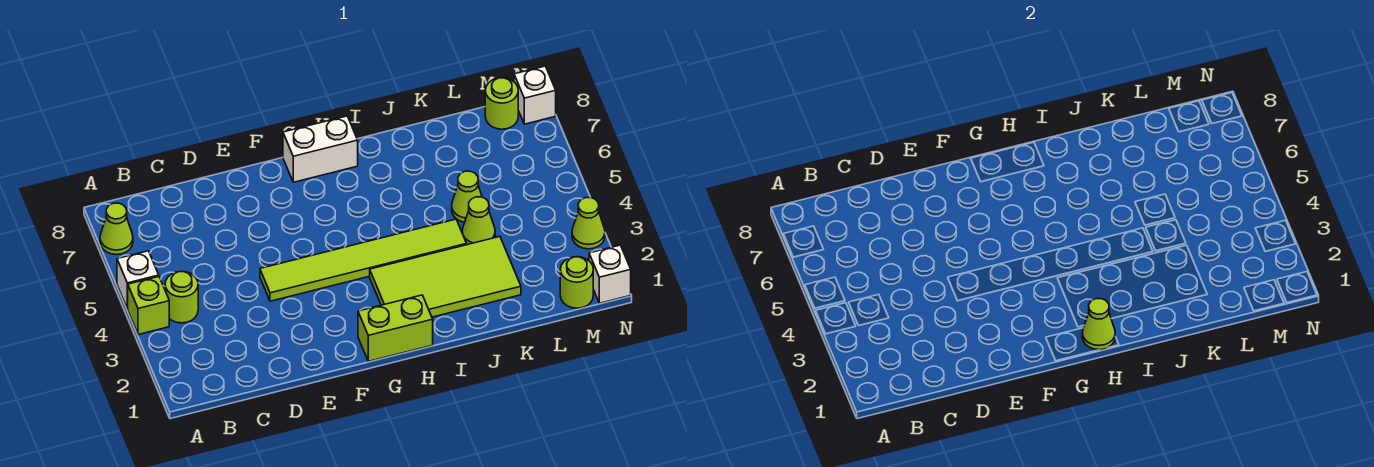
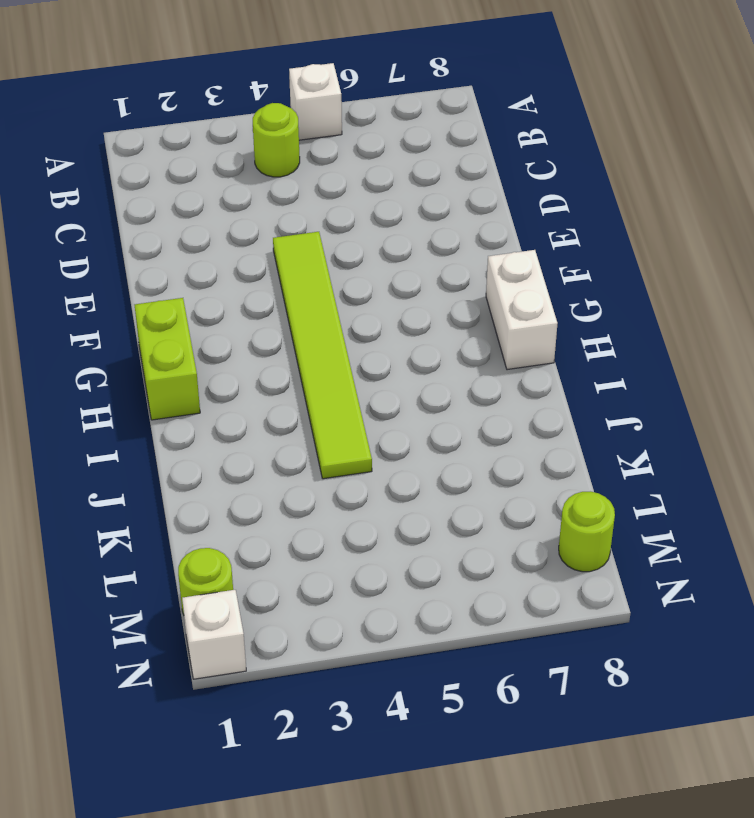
none -> lime brick A4 level 1
none -> lime cone A7 level 1
none -> lime tile H2:K3 level 1

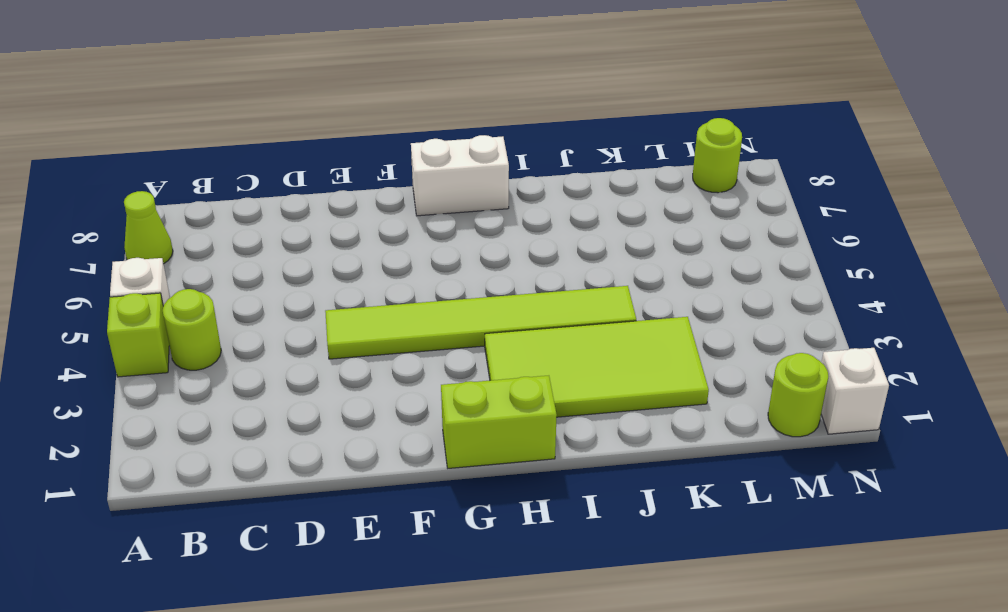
none -> lime cone K4 level 1
none -> lime cone K5 level 1
none -> lime cone N3 level 1

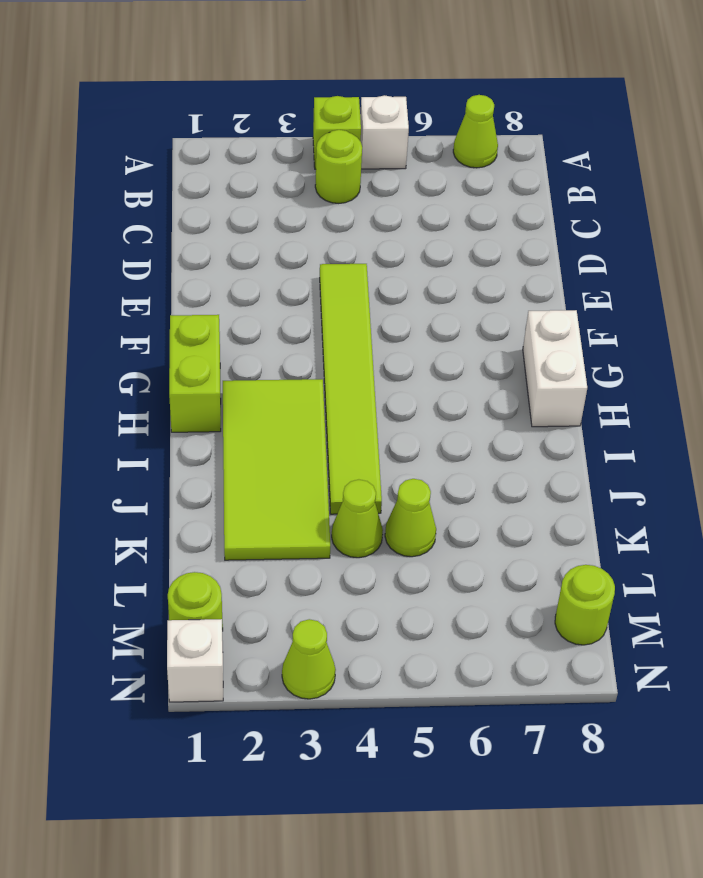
none -> white brick N8 level 1
none -> lime cone H1 level 2

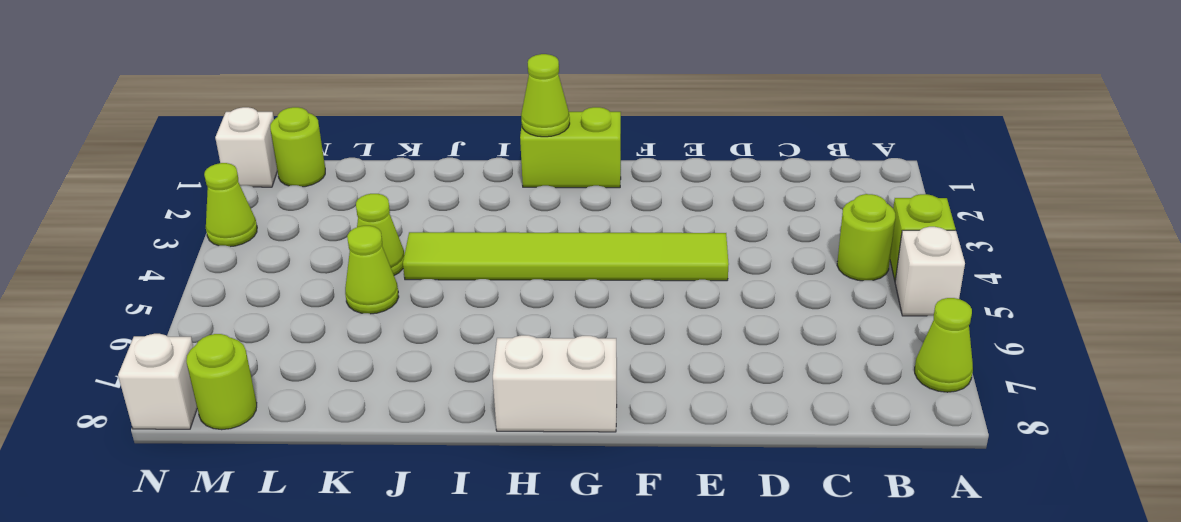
none -> lime tile H2:K3 level 1

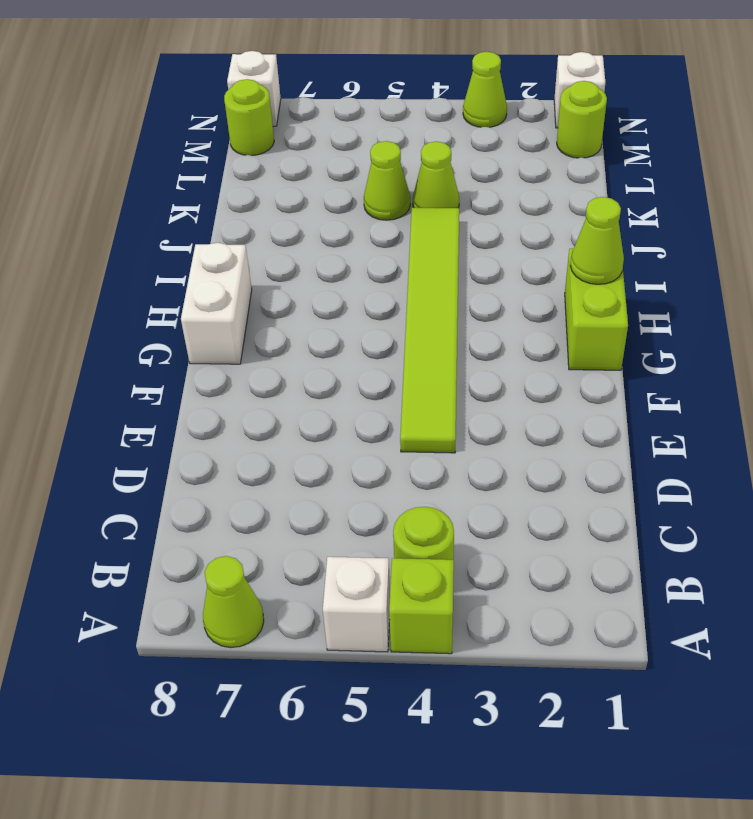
none -> lime tile H2:K3 level 1

